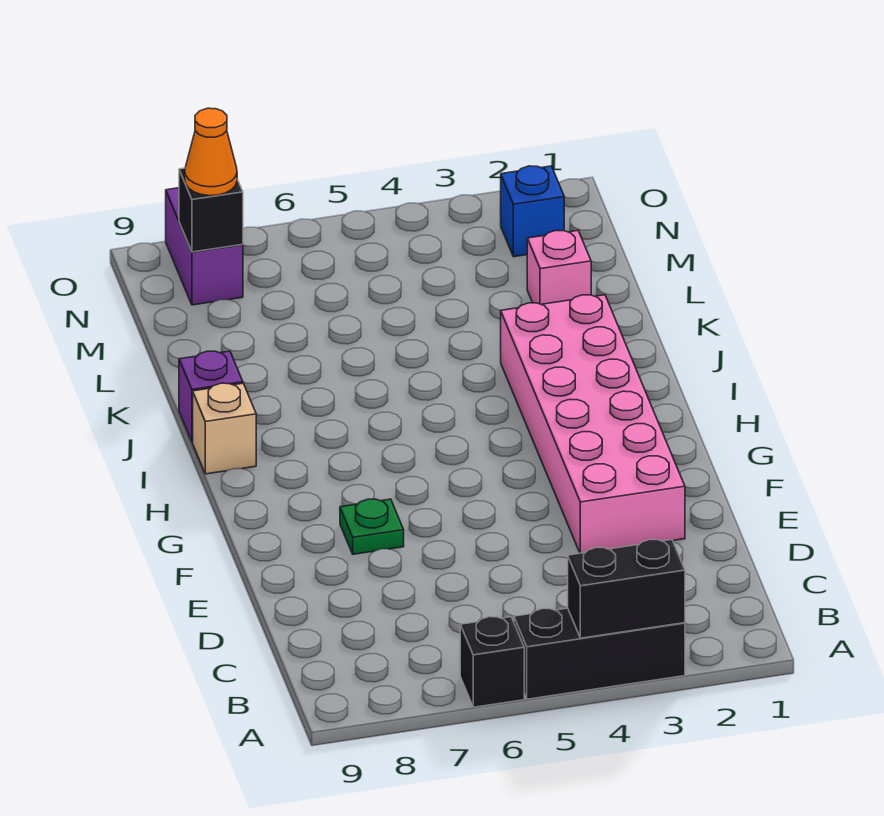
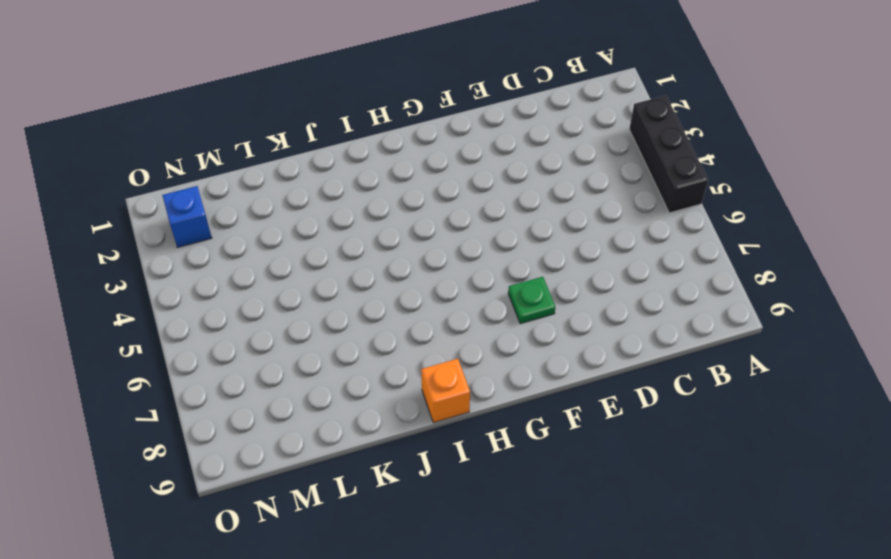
orange brick I9 level 1 -> tan brick I9 level 1
none -> black brick A6 level 1
none -> pink brick E2:J3 level 1
none -> purple brick J9 level 1

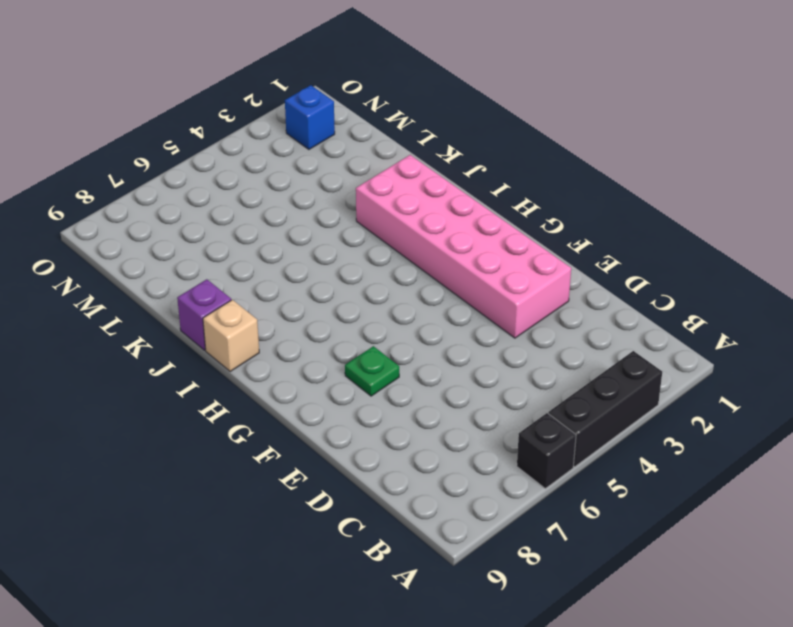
none -> pink brick L2 level 1
none -> purple brick N8:O8 level 1
none -> black brick A3:A4 level 2

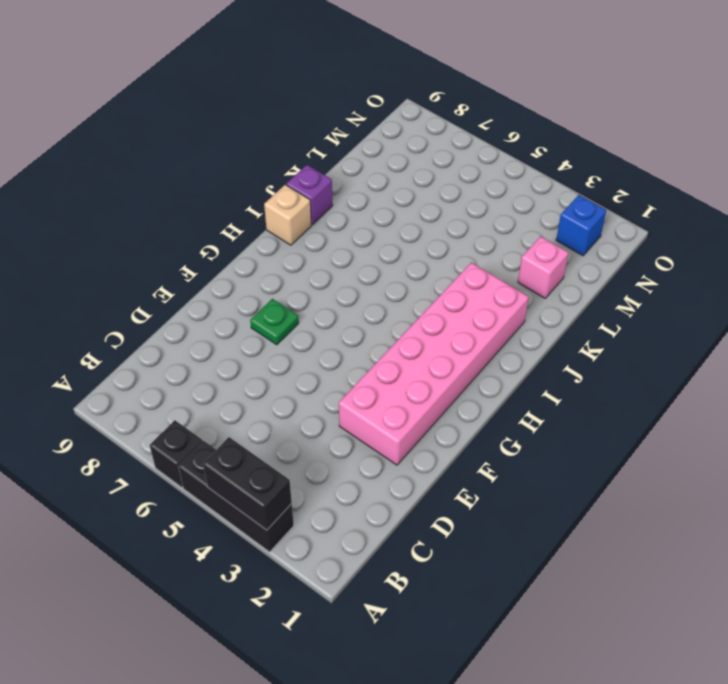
none -> purple brick N8:O8 level 1
none -> black brick N8 level 2
none -> orange cone N8 level 3

